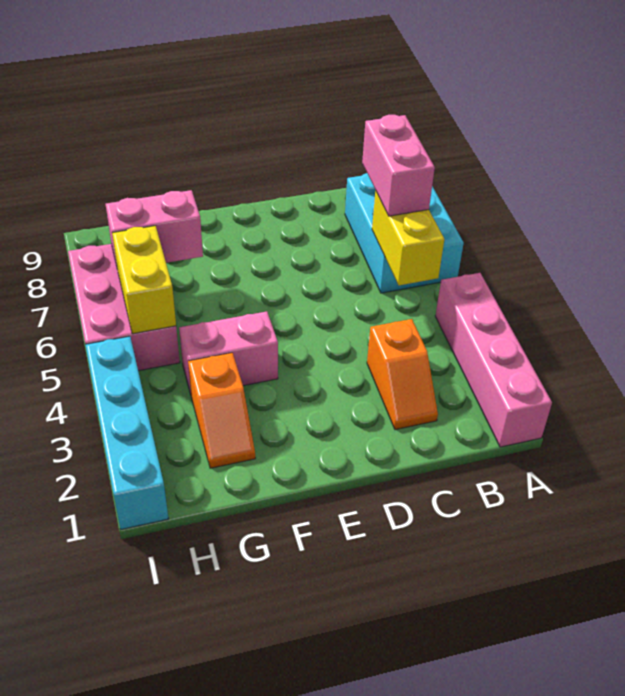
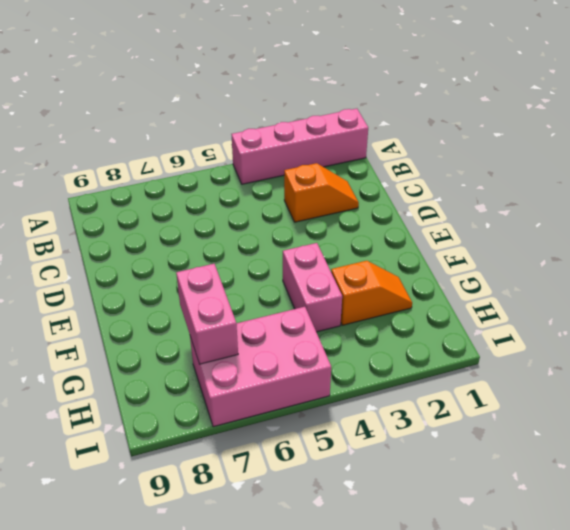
none -> cyan brick A6:B8 level 1
none -> cyan brick I1:I4 level 1

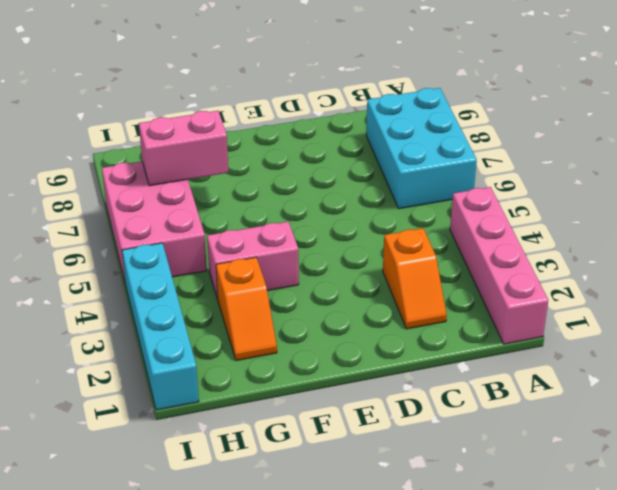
none -> yellow brick B5:B6 level 2
none -> yellow brick H5:H6 level 2

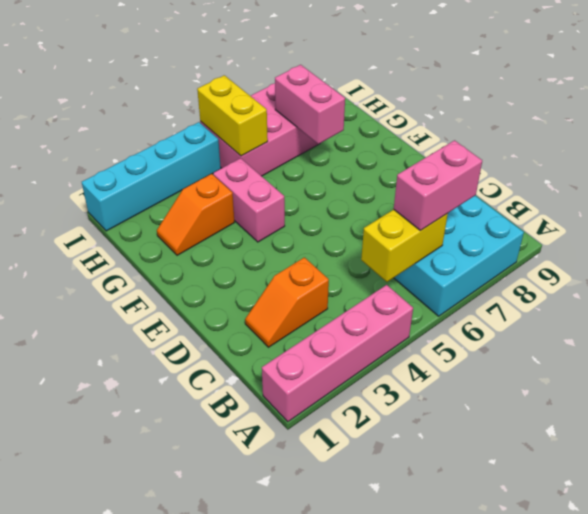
yellow brick H5:I5 level 2 -> yellow brick H5:H6 level 2

